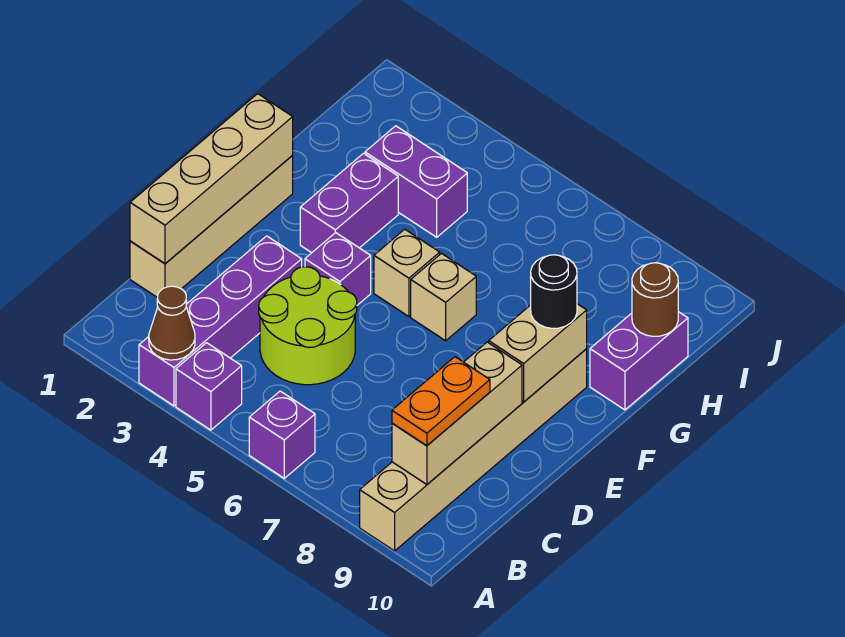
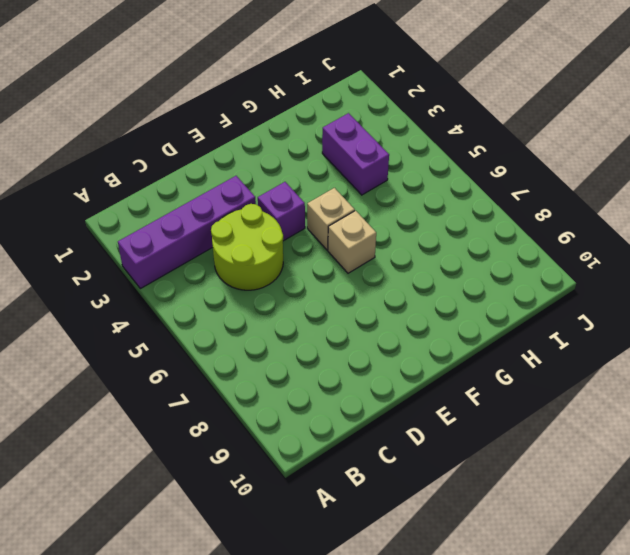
none -> purple brick A4 level 1
none -> purple brick A6 level 1
none -> tan brick A9:F9 level 1

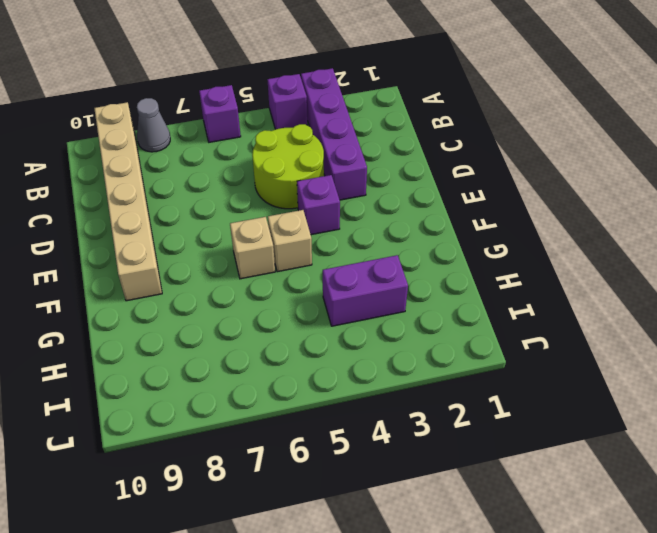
grey cone A8 level 1 -> none
none -> tan brick C1:F1 level 1
none -> purple brick F3:G3 level 1
none -> purple brick G10:H10 level 1

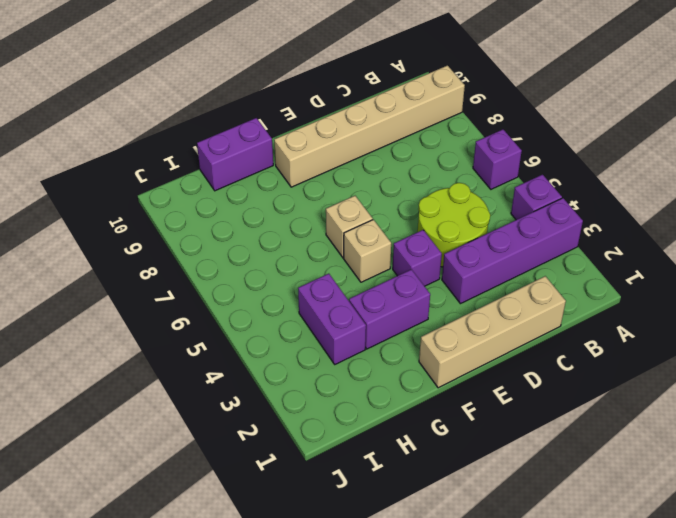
none -> brown cone A3 level 2
none -> tan brick B9:D9 level 2
none -> tan brick C1:F1 level 2

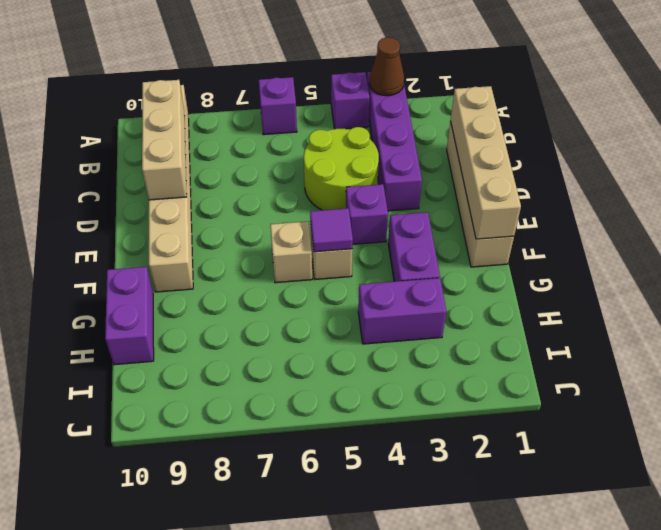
purple tile F5 level 2 -> none
none -> tan brick E9:F9 level 2
none -> brown round brick H10 level 2
none -> orange plate B9:C9 level 3

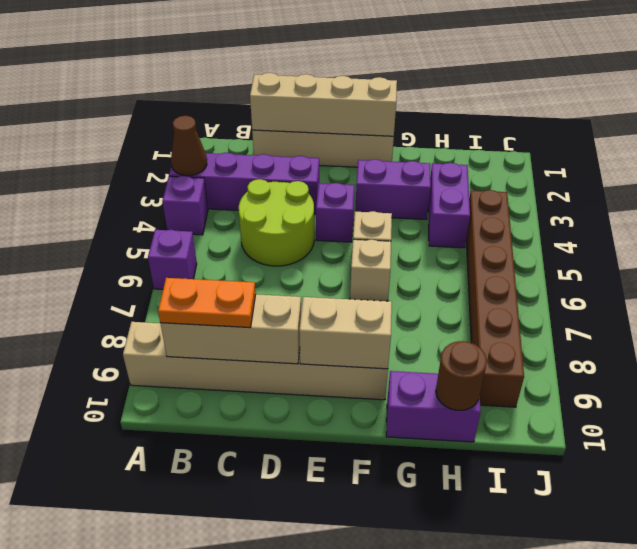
brown brick I4:I9 level 1 -> none
none -> black round brick F9 level 3

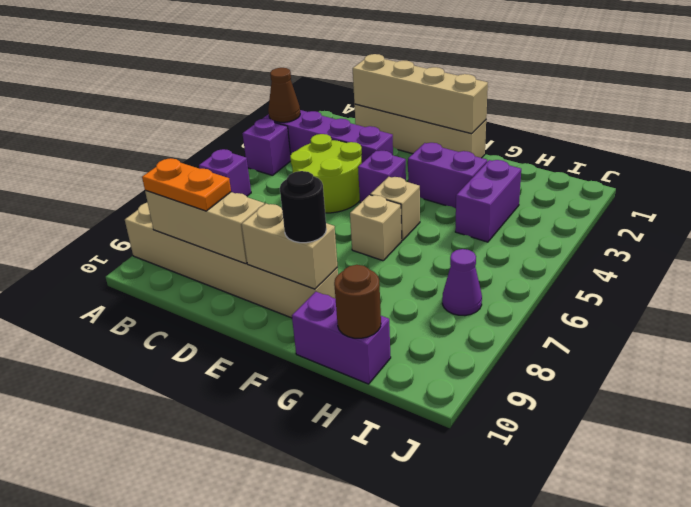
purple cone I7 level 1 -> none

